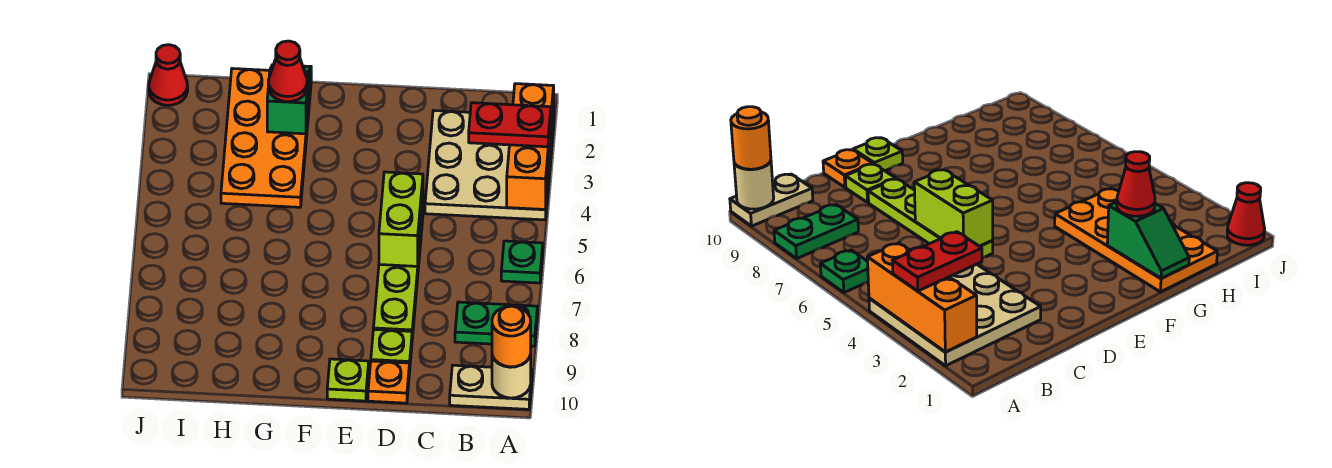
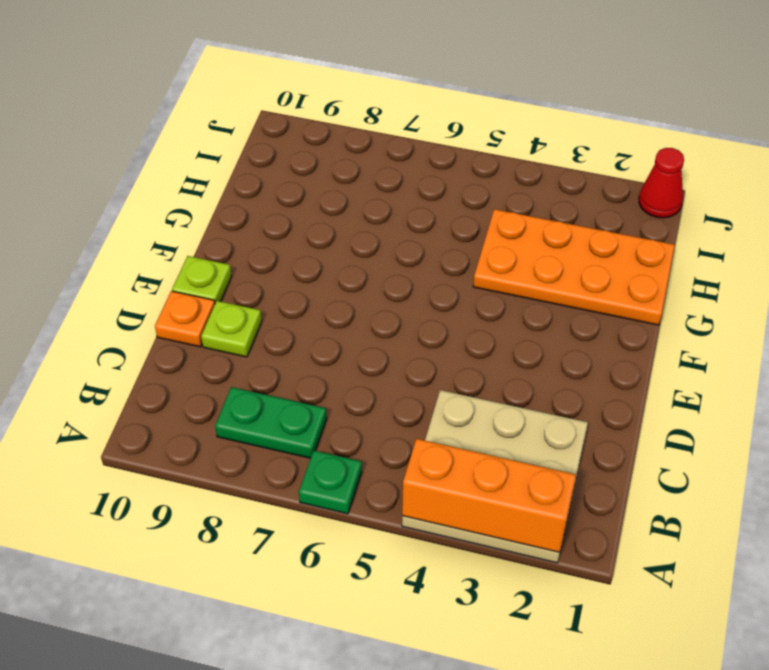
green plate B7:B8 level 1 -> green plate A8:B8 level 1
none -> tan plate A10:B10 level 1
none -> lime plate D5:D8 level 1
none -> tan round brick A10 level 2

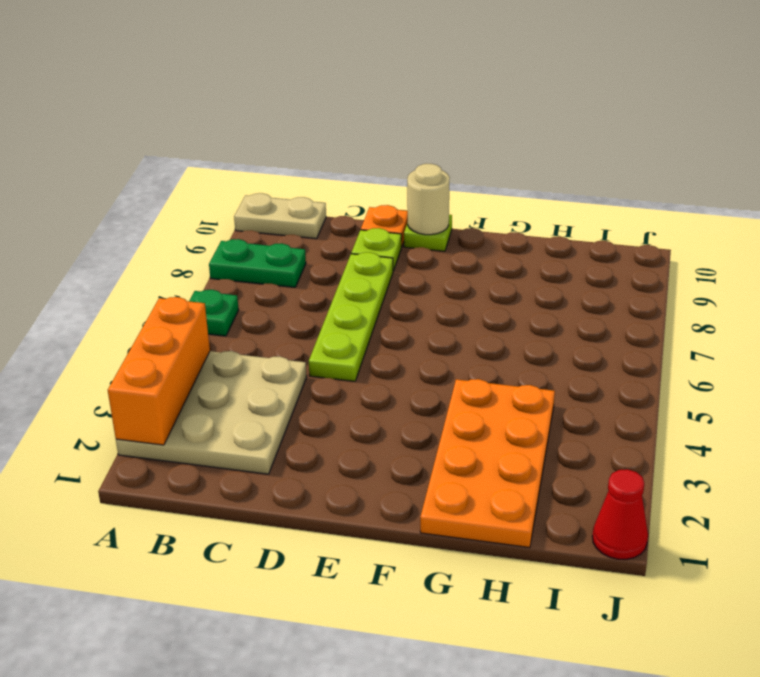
tan round brick E10 level 2 -> tan round brick A10 level 2
none -> lime brick D5:D6 level 2
none -> green slope G1:G2 level 2 top 2
none -> red plate A3:B3 level 3

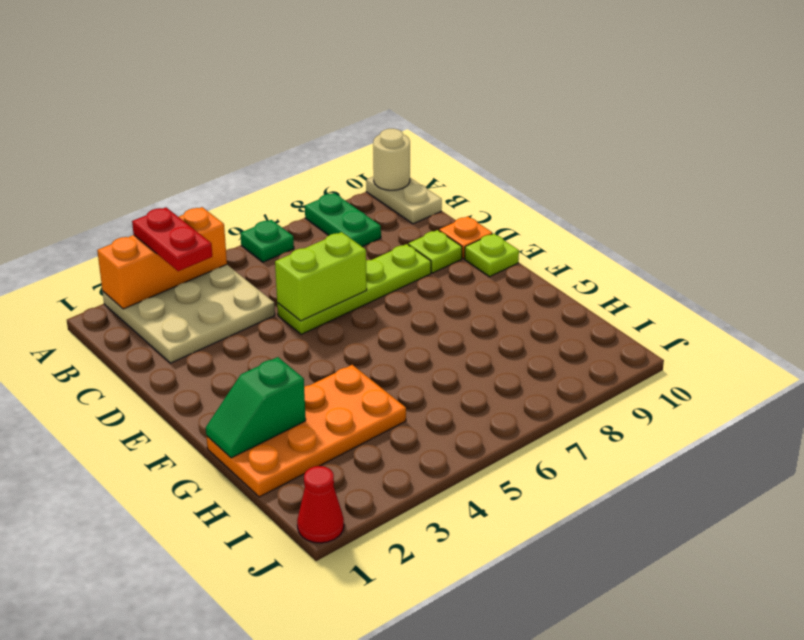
none -> orange round brick A10 level 3
none -> red cone G2 level 3

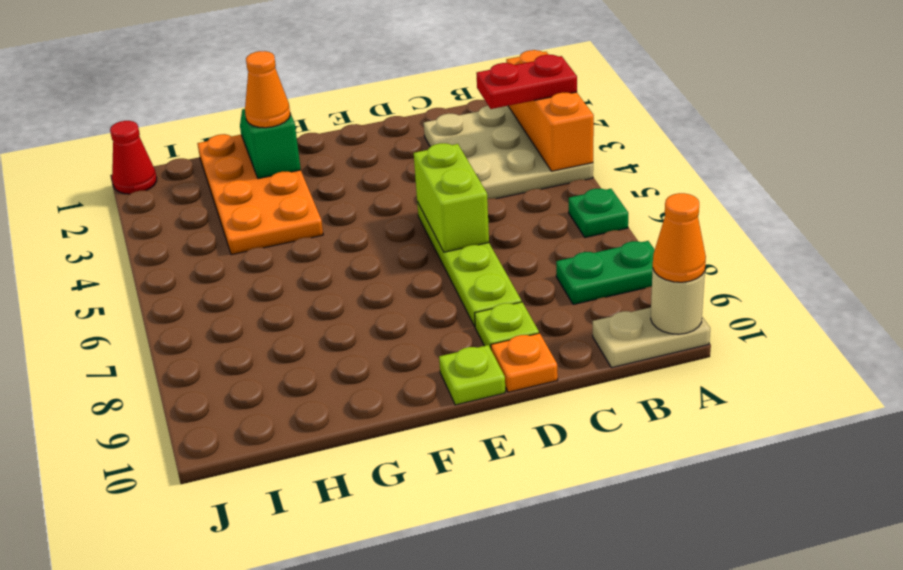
orange cone A10 level 3 -> orange round brick A10 level 3
orange cone G2 level 3 -> red cone G2 level 3

